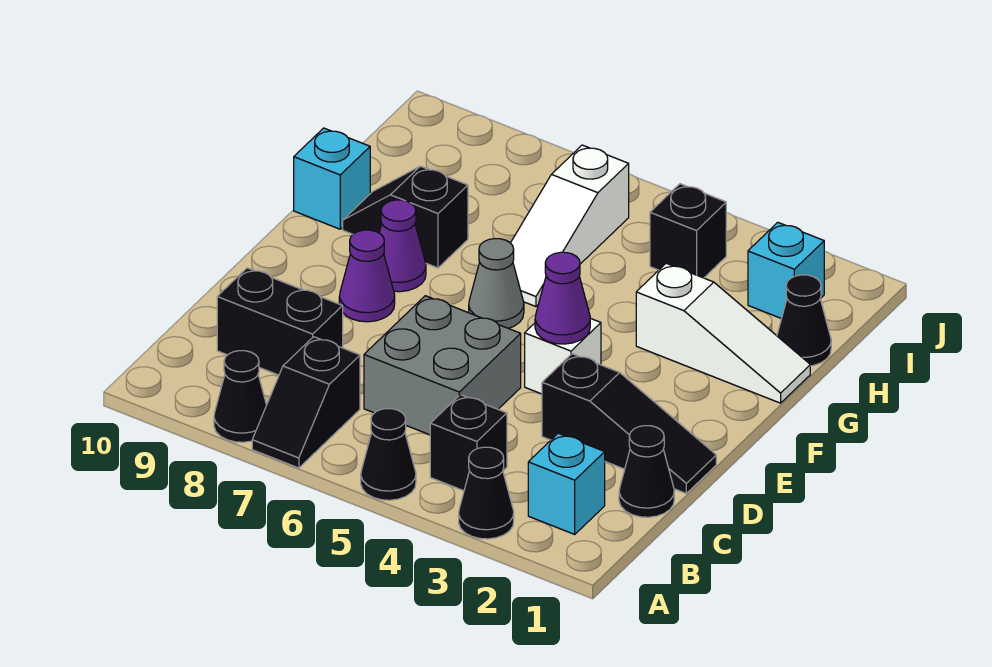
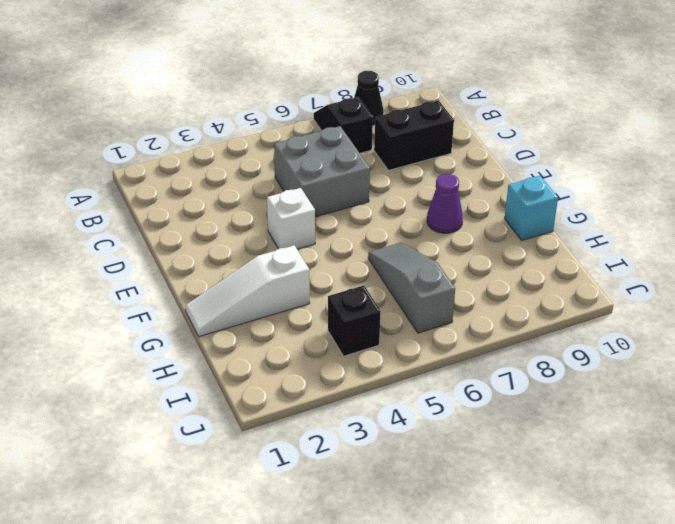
grey slope G6:I6 level 1 top I -> white slope G6:I6 level 1 top I
none -> black cone A3 level 1
none -> black cone A5 level 1
none -> cyan brick B2 level 1

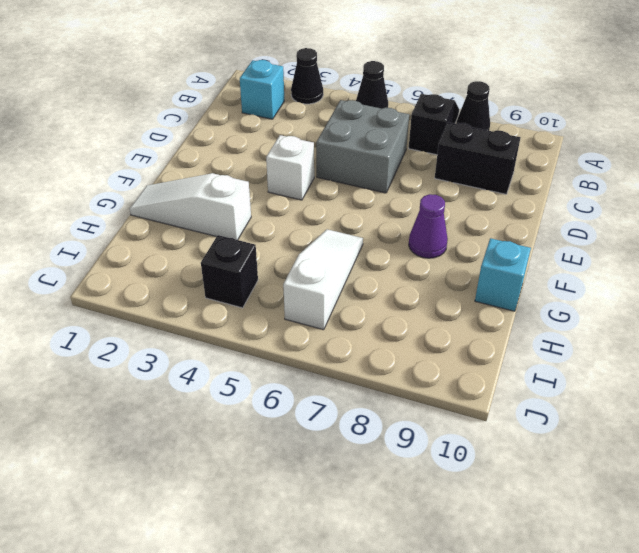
none -> black brick B4 level 1
none -> black cone C1 level 1
none -> black slope D1:D3 level 1 top 3

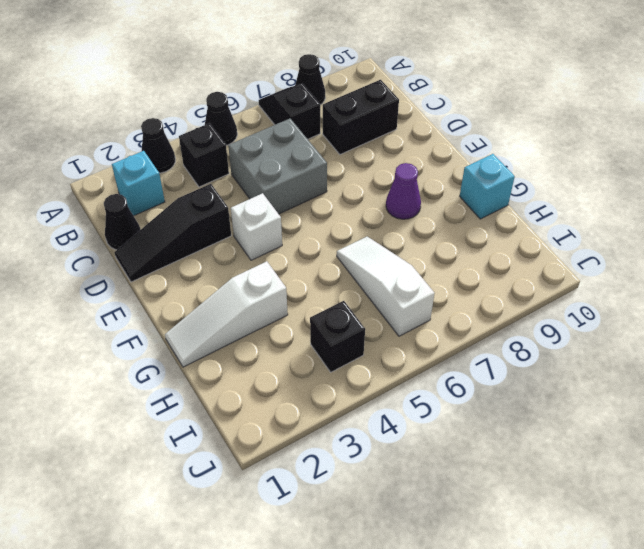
none -> purple cone E8 level 1
none -> grey cone F6 level 1
none -> black slope G8:G9 level 1 top 8

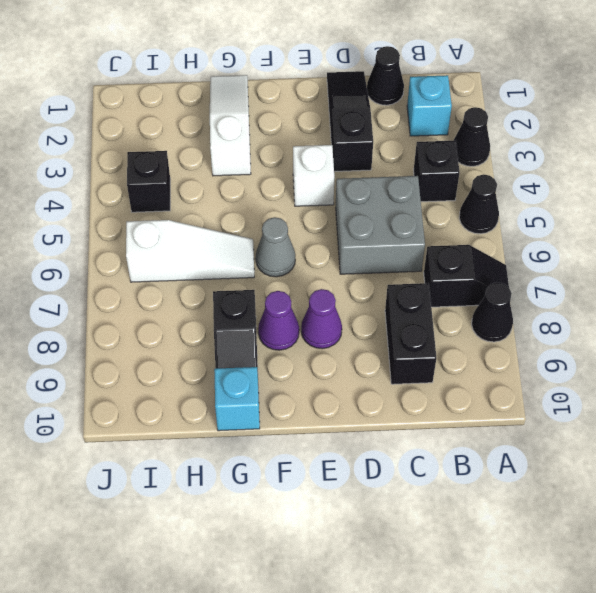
none -> black cone H1 level 1
none -> cyan brick I2 level 1
none -> purple cone E4 level 2

